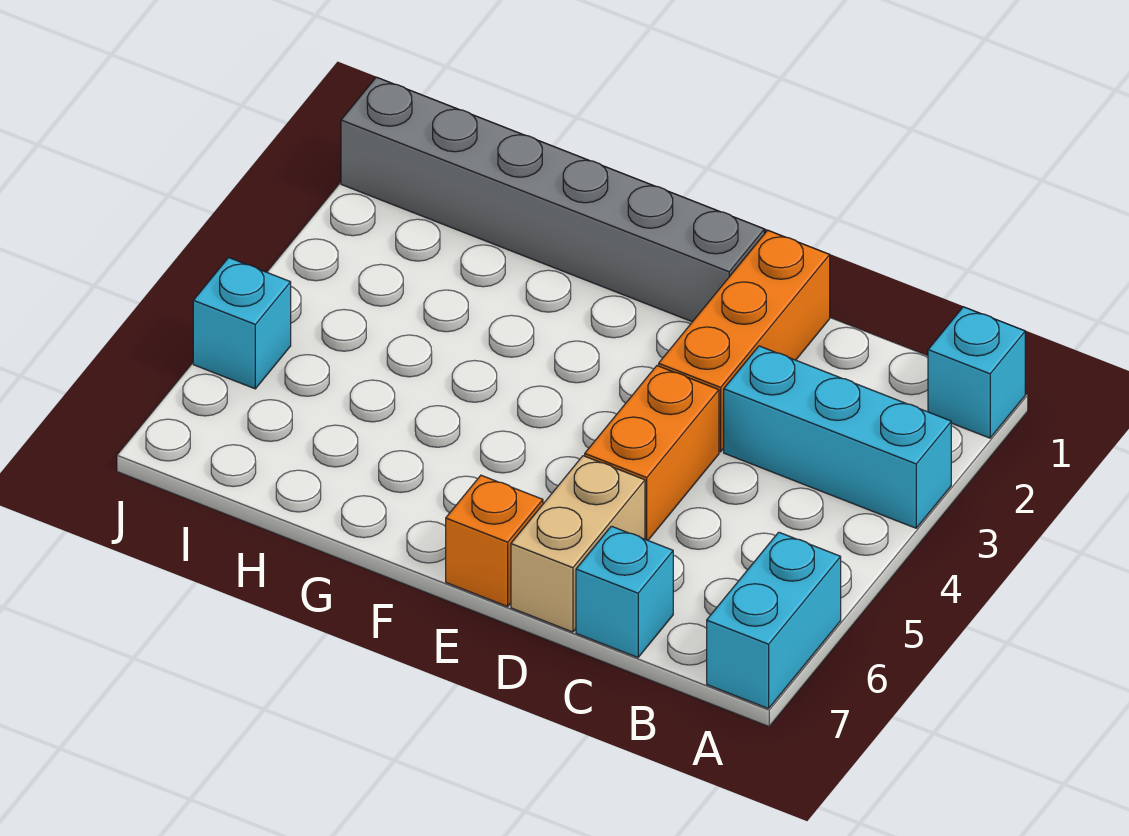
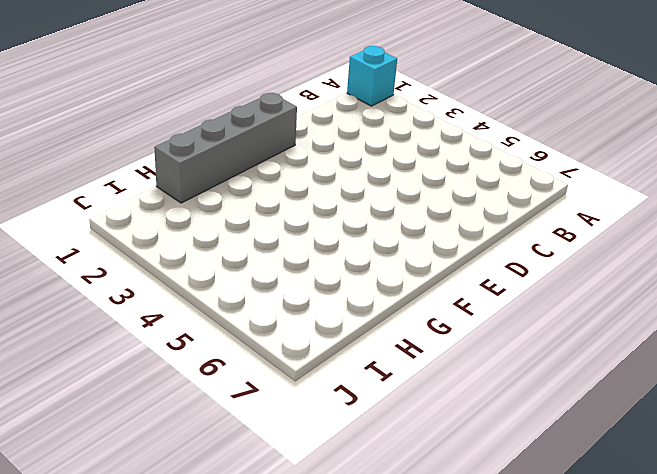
grey brick E1:H1 level 1 -> grey brick E1:J1 level 1
none -> cyan brick A3:C3 level 1
none -> cyan brick A6:A7 level 1

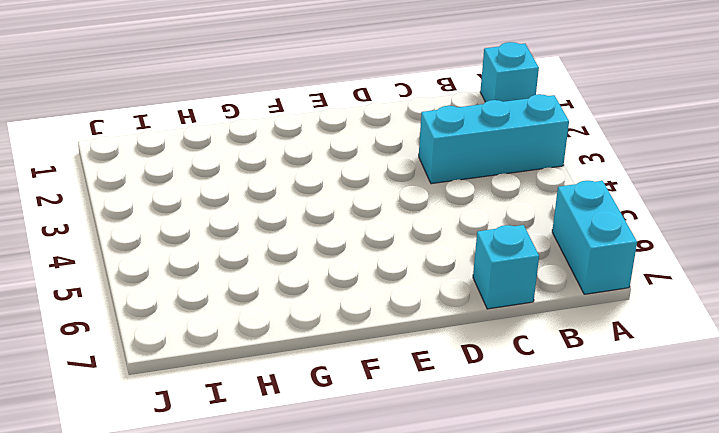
none -> orange brick D1:D3 level 1
none -> orange brick D4:D5 level 1

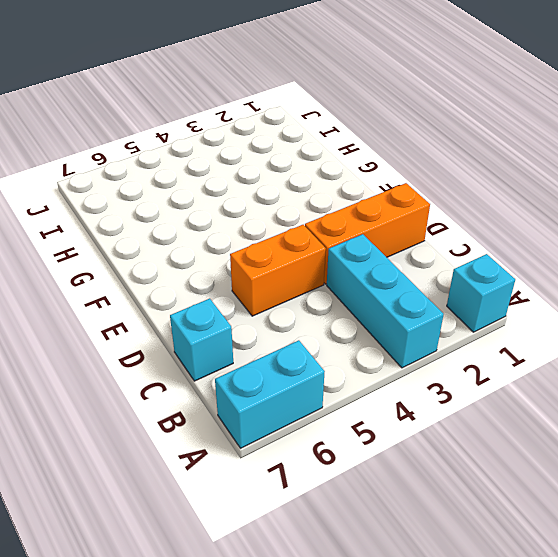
none -> tan brick D6:D7 level 1
none -> grey brick E1:J1 level 1

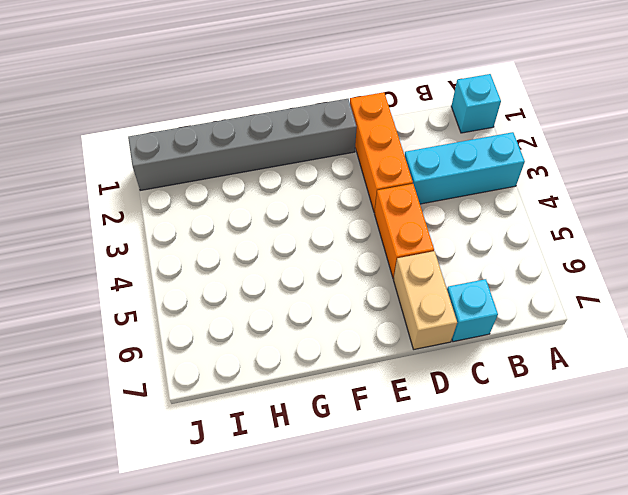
none -> cyan brick A6:A7 level 1
none -> orange brick E7 level 1

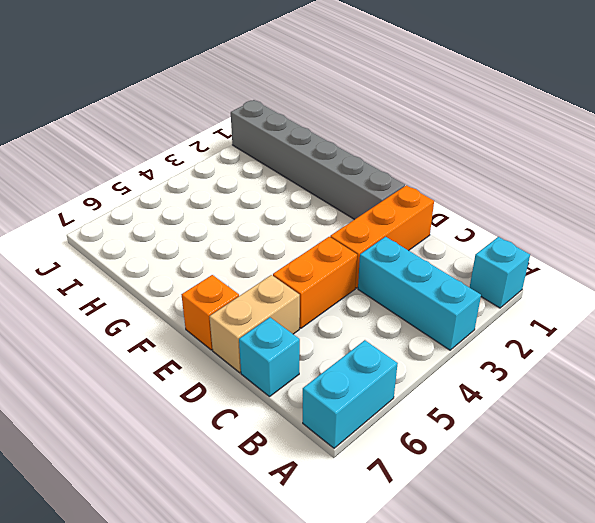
none -> cyan brick J5 level 1

